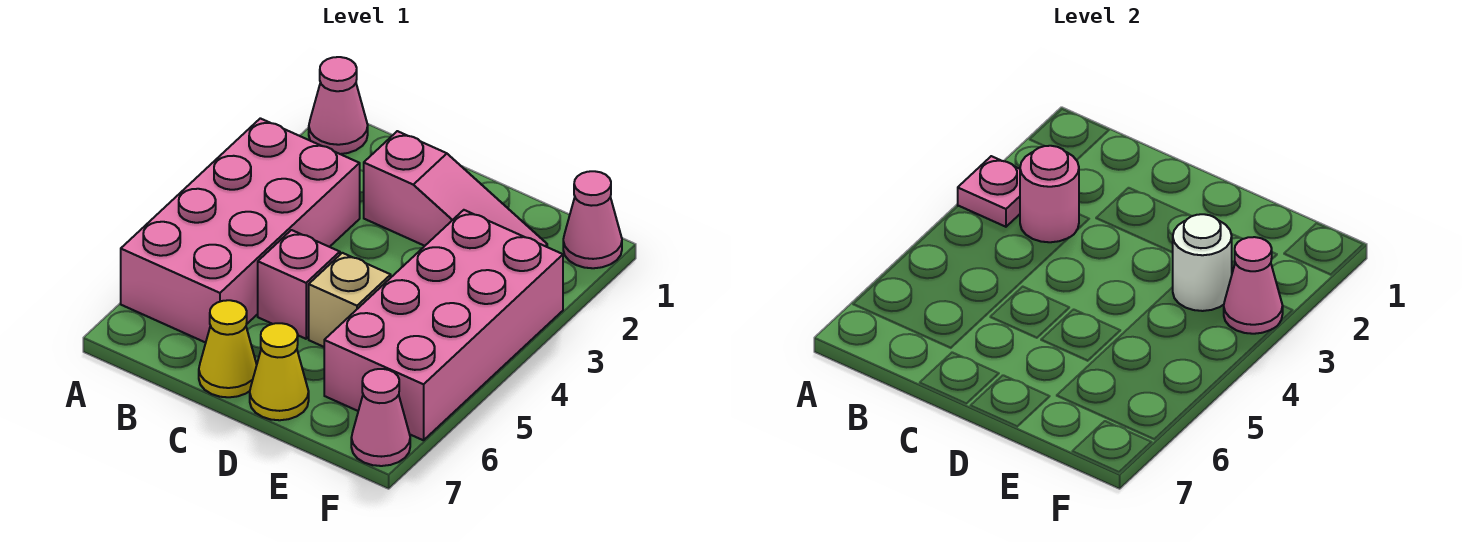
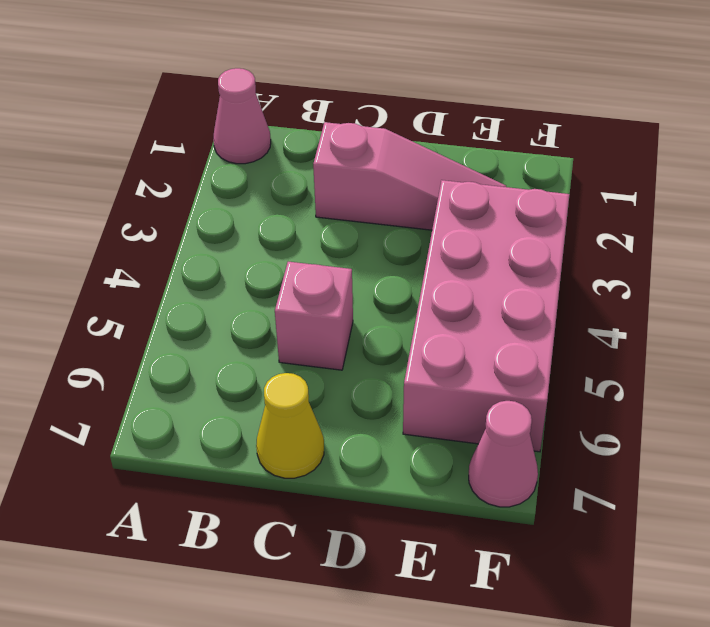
none -> pink brick A3:B6 level 1
none -> tan brick D5 level 1
none -> yellow cone D7 level 1

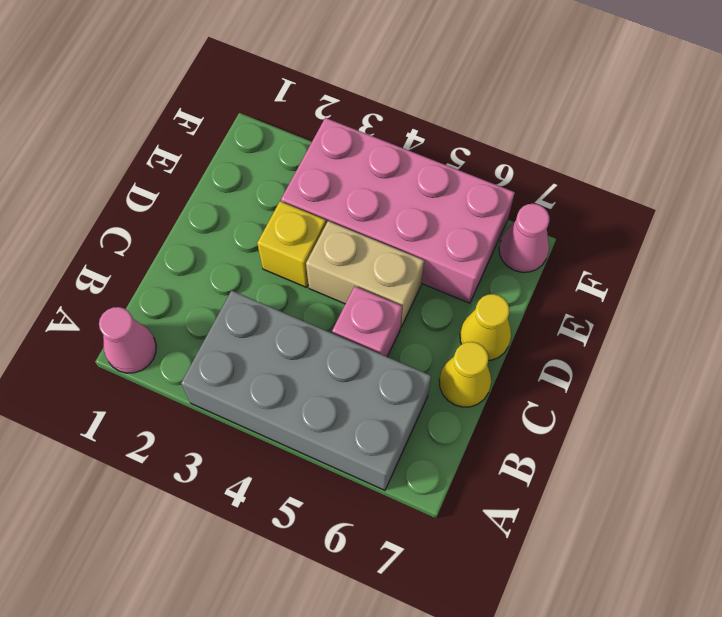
grey brick A3:B6 level 1 -> pink brick A3:B6 level 1
yellow brick D3 level 1 -> none
tan brick D4:D5 level 1 -> tan brick D5 level 1
none -> pink slope C2:E2 level 1 top C
none -> pink cone F1 level 1
none -> pink plate A3 level 2

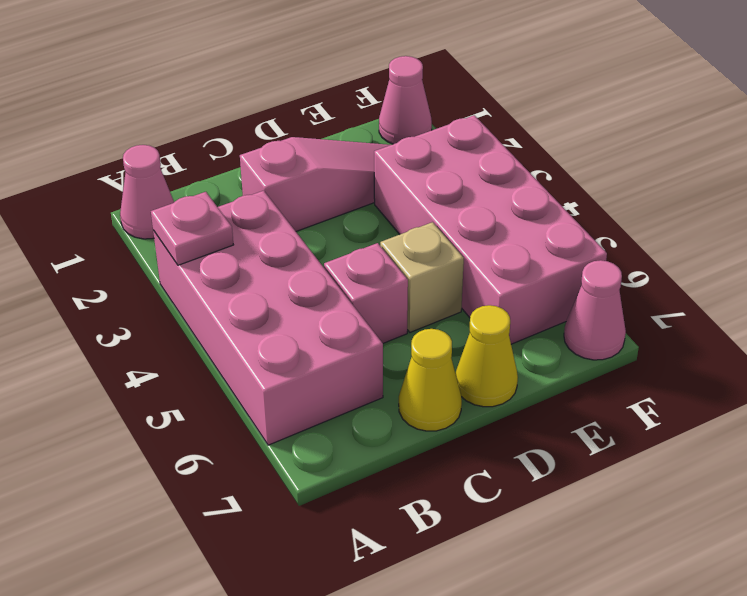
none -> pink round brick B3 level 2
none -> white round brick E3 level 2
none -> pink cone F3 level 2

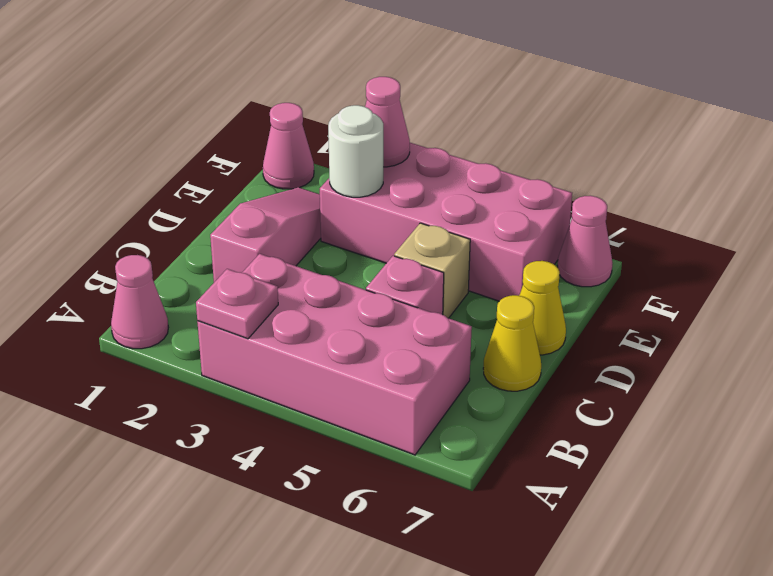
none -> pink round brick B3 level 2

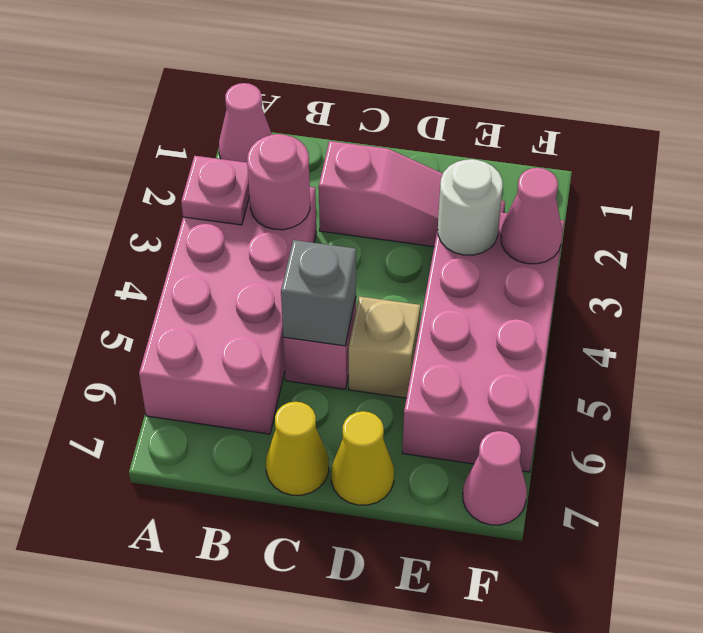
grey brick C5 level 2 -> none
none -> pink cone F1 level 1

